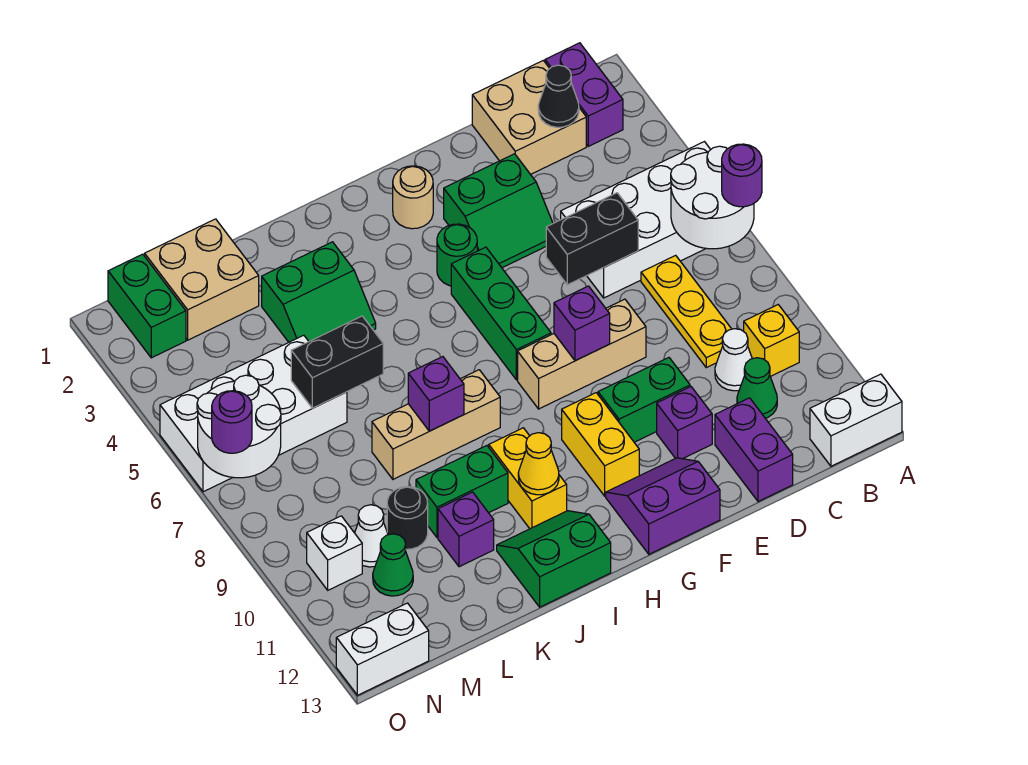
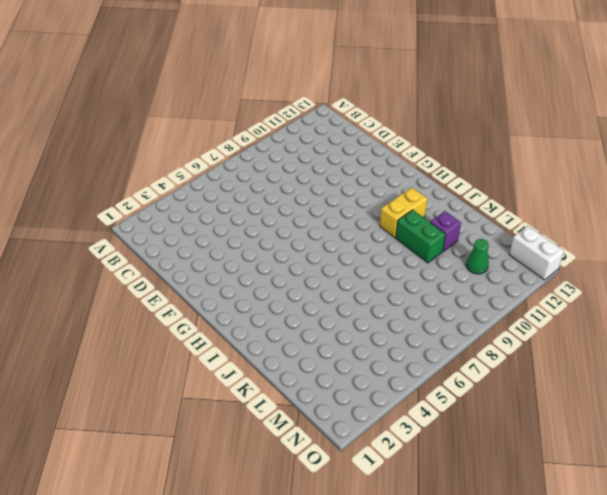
none -> white brick A5:D6 level 1
none -> white brick A13:B13 level 1
none -> purple brick B1:B2 level 1
none -> yellow brick B10 level 1

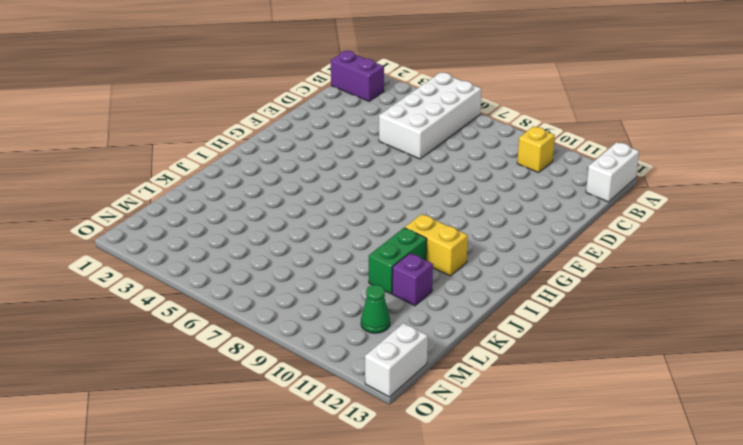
none -> tan brick C1:D2 level 1
none -> yellow plate C7:C9 level 1
none -> white cone C10 level 1
none -> green cone C11 level 1

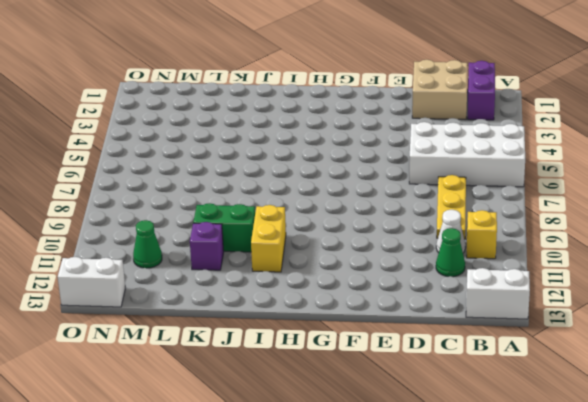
none -> purple brick D12:D13 level 1
none -> green slope E3:F4 level 1 top 3
none -> tan brick E8:G8 level 1
none -> green brick E10:F10 level 1

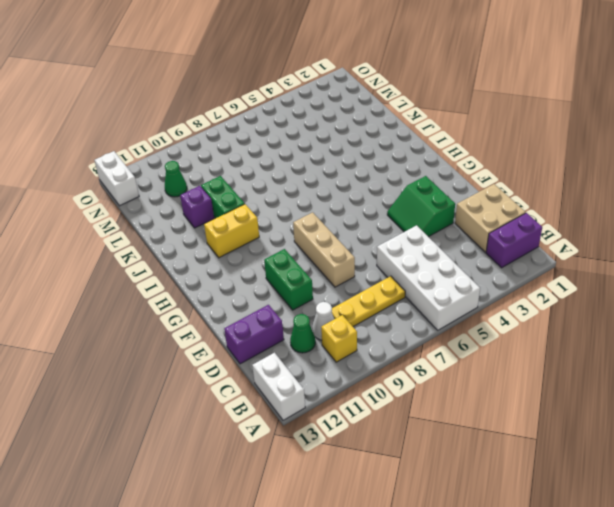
none -> purple brick E11 level 1
none -> purple slope F12:G13 level 1 top 13
none -> tan round brick G2 level 1
none -> green round brick G4 level 1

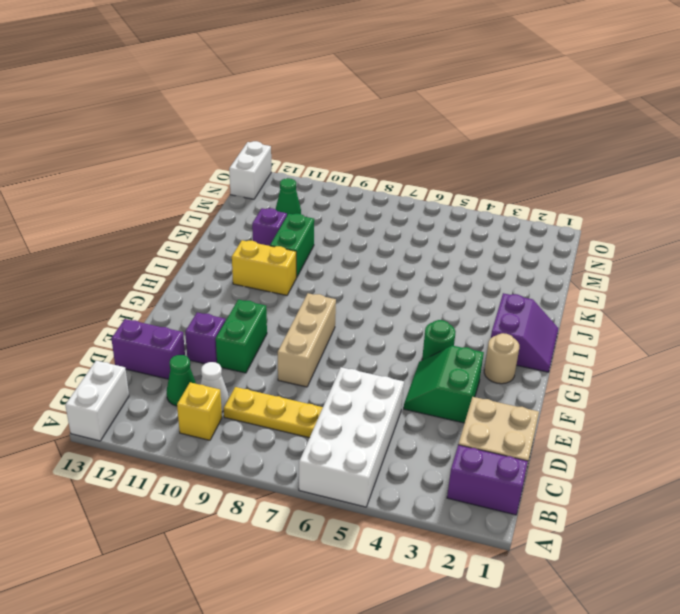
purple slope H1:I2 level 1 top 2 -> purple slope F12:G13 level 1 top 13
none -> green brick G5:G7 level 1
none -> yellow brick G10:G11 level 1
none -> tan brick I8:K8 level 1
none -> green slope I12:J13 level 1 top 13

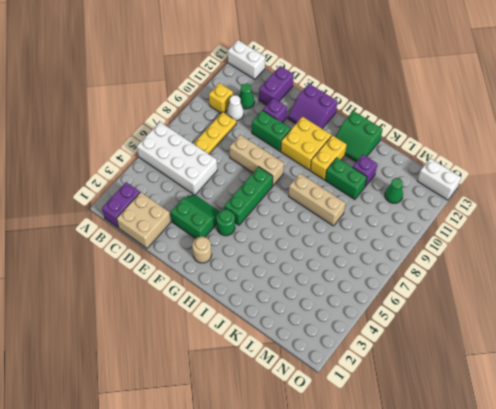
yellow brick G10:H11 level 1 -> yellow brick G10:G11 level 1
none -> green slope J3:K4 level 1 top 3
none -> tan brick L1:M2 level 1
none -> white brick L5:O6 level 1
none -> black round brick L10 level 1

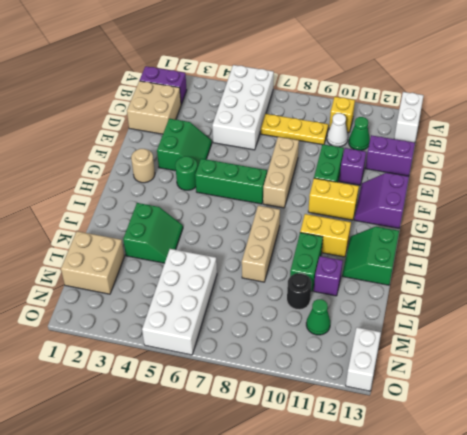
none -> white cone M10 level 1
none -> green brick N1:N2 level 1
none -> white brick N10 level 1
none -> white round brick A6:B7 level 2

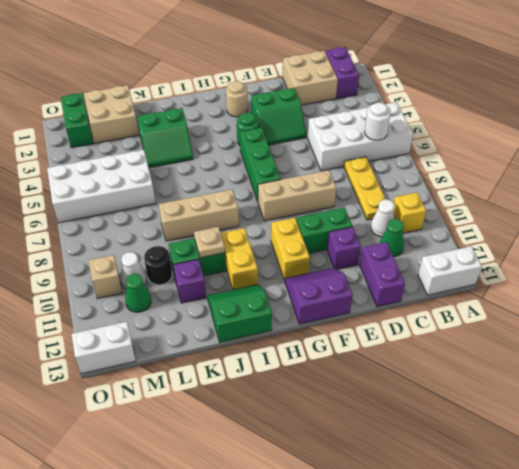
white round brick B6 level 2 -> white round brick A6:B7 level 2
tan plate J10 level 2 -> none
tan brick N10 level 1 -> white brick N10 level 1
none -> black cone C2 level 2
none -> black brick D6:E6 level 2
none -> purple brick F8 level 2
none -> yellow cone I11 level 2

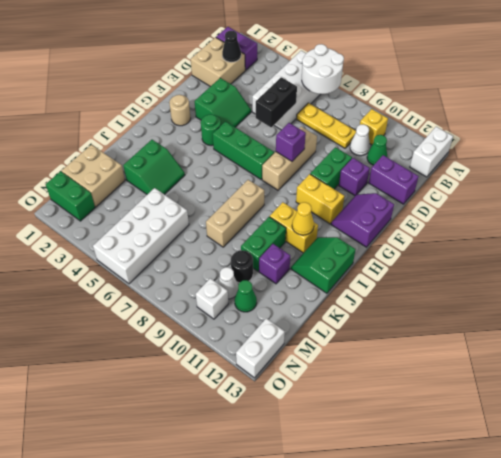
none -> purple brick J8 level 2
none -> black brick K6:L6 level 2
none -> white round brick N6:O7 level 2
none -> purple round brick A7 level 3

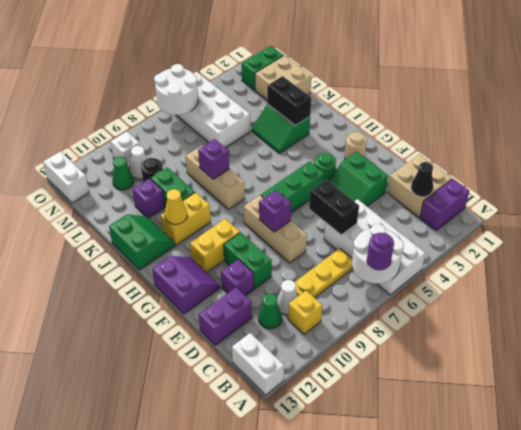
black brick J3:K3 level 2 -> black brick K6:L6 level 2
none -> purple round brick O7 level 3

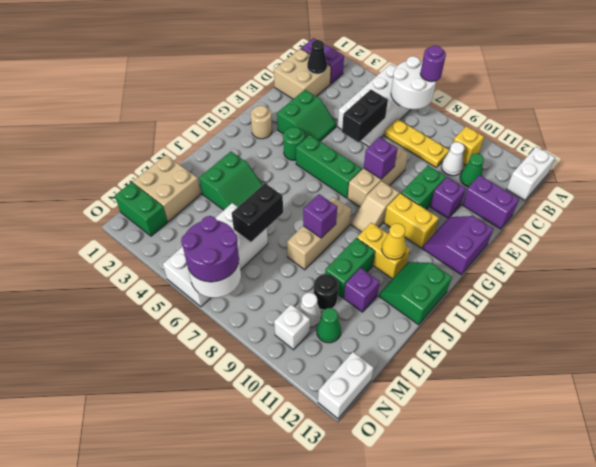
tan slope G9:H9 level 1 top G -> none
purple round brick N6:O7 level 3 -> purple round brick O7 level 3

